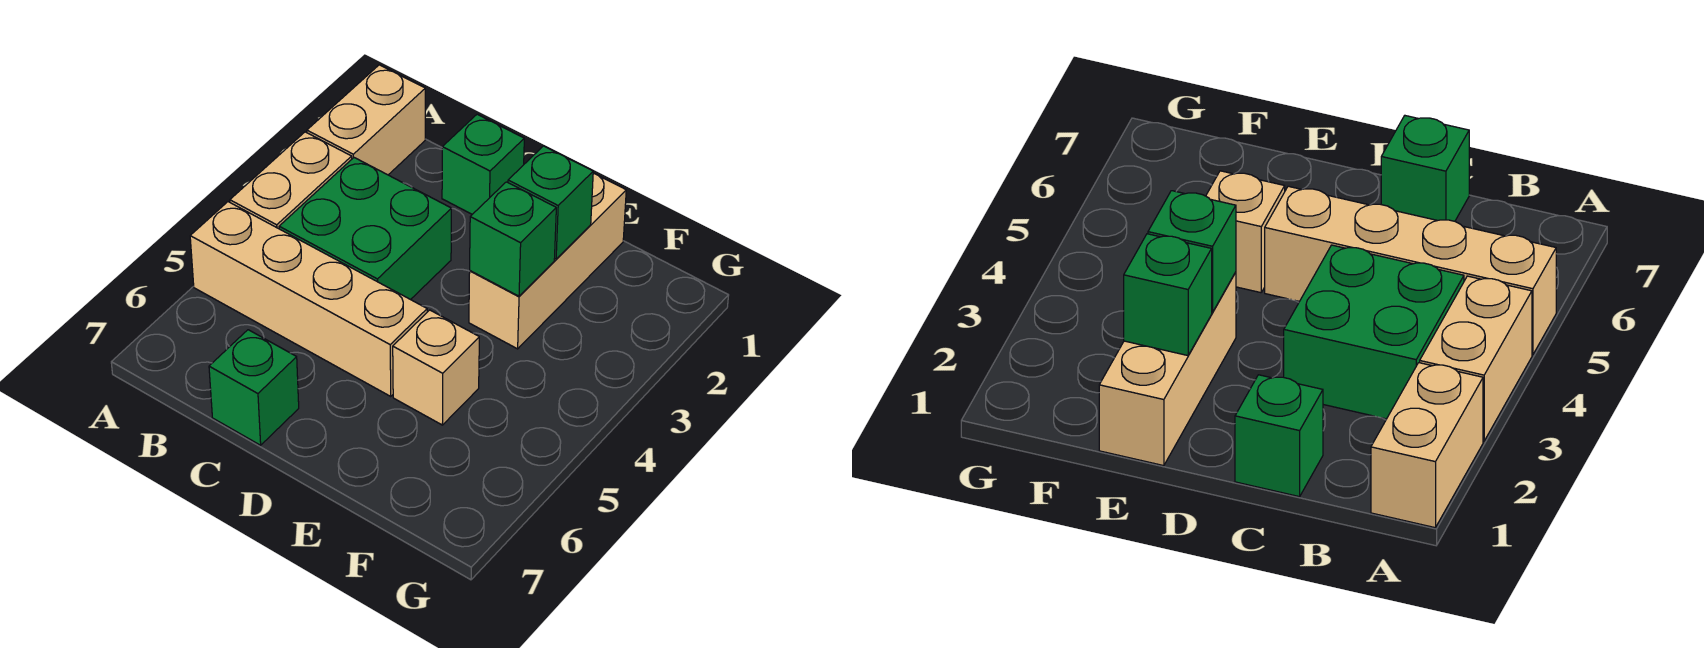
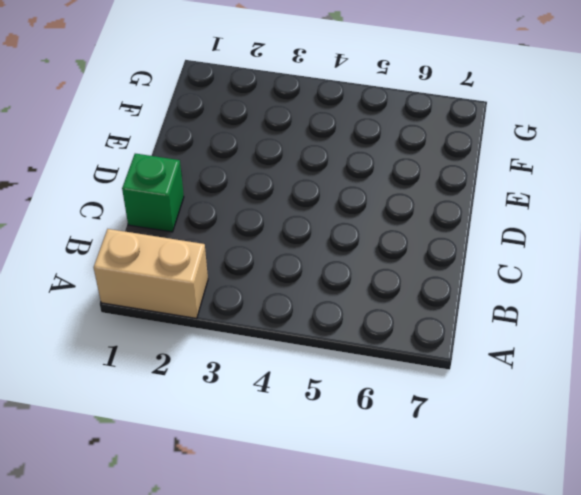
none -> tan brick A3:A4 level 1
none -> tan brick A5:D5 level 1

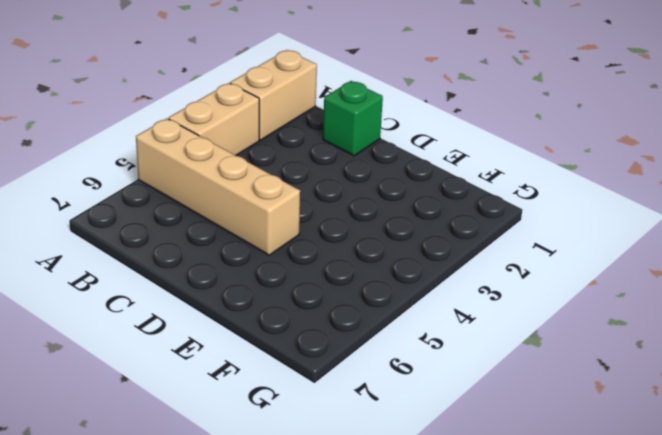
none -> green brick B3:C4 level 1
none -> green brick C7 level 1

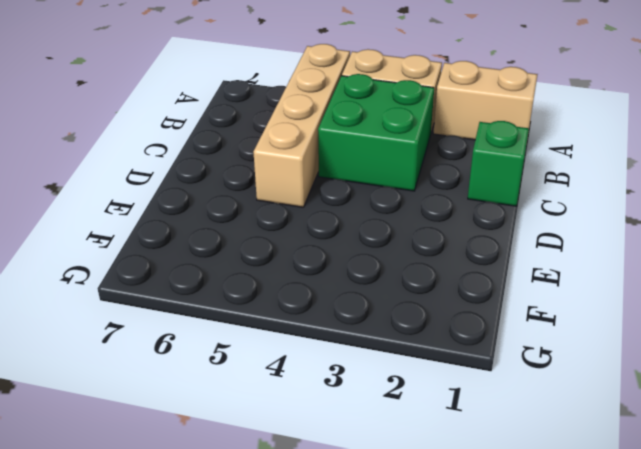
none -> green brick C7 level 1
none -> tan brick E1:E3 level 1

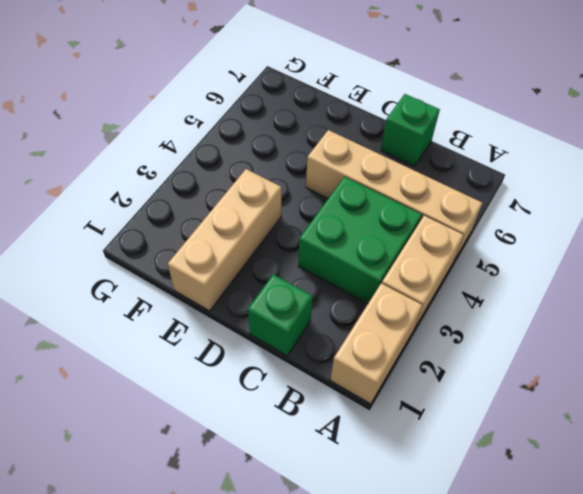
none -> tan brick E5 level 1
none -> green brick E2 level 2

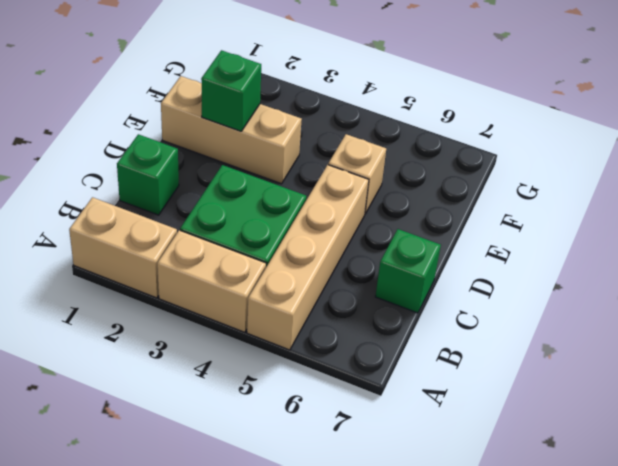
none -> green brick E3 level 2

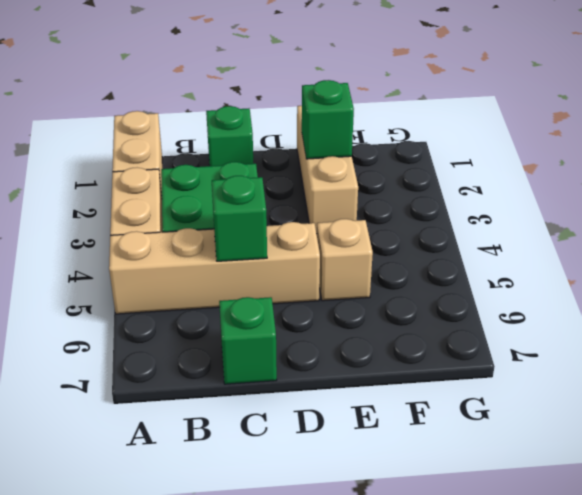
green brick C5 level 2 -> green brick E3 level 2

